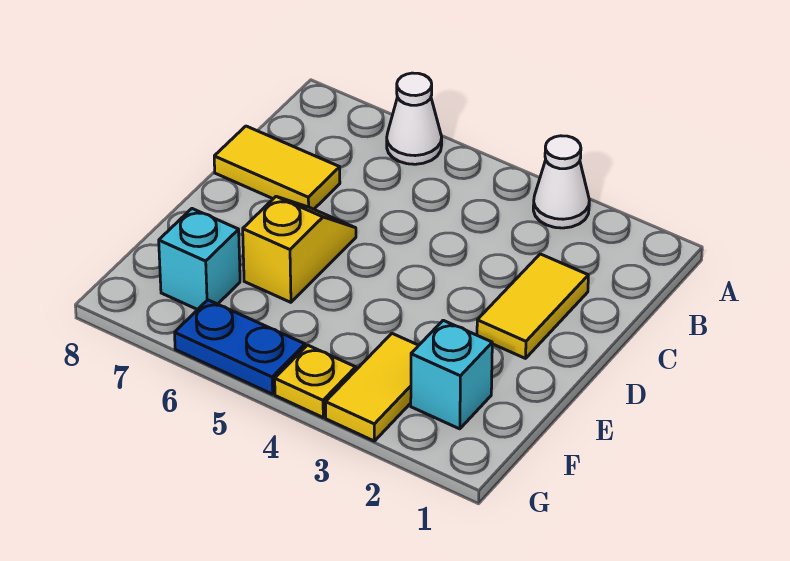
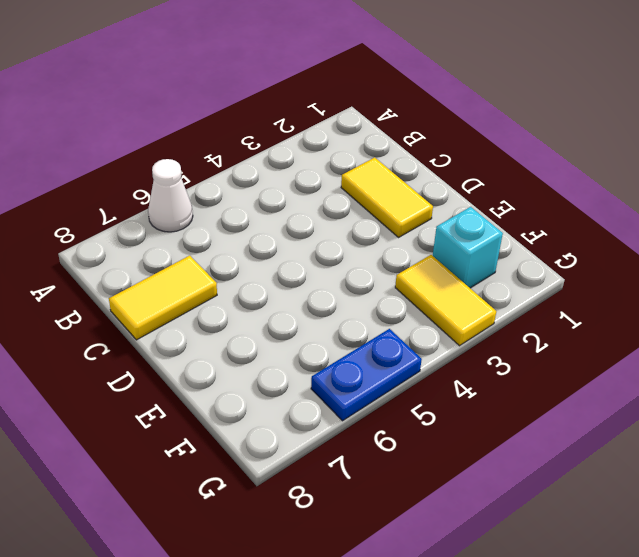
none -> white cone A3 level 1
none -> yellow slope D6:E6 level 1 top E

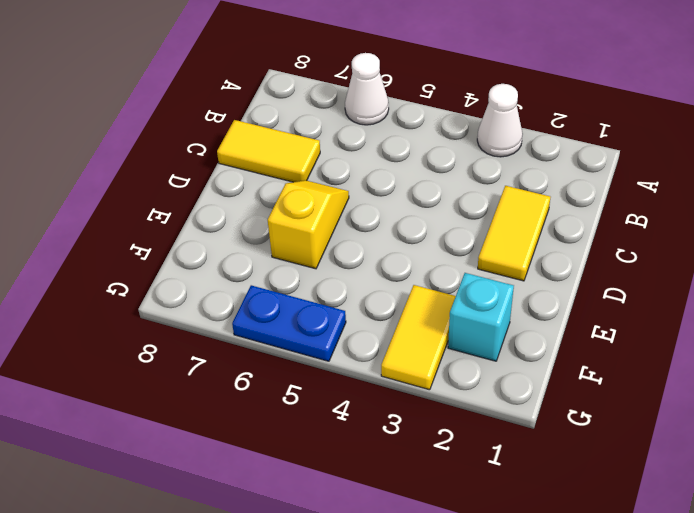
none -> cyan brick F7 level 1
none -> yellow plate G4 level 1

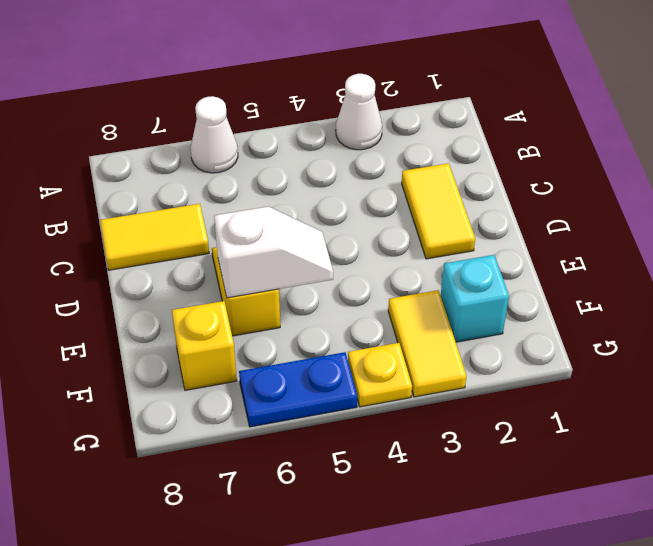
white slope E5:E6 level 2 top 6 -> none
yellow brick F7 level 1 -> cyan brick F7 level 1

